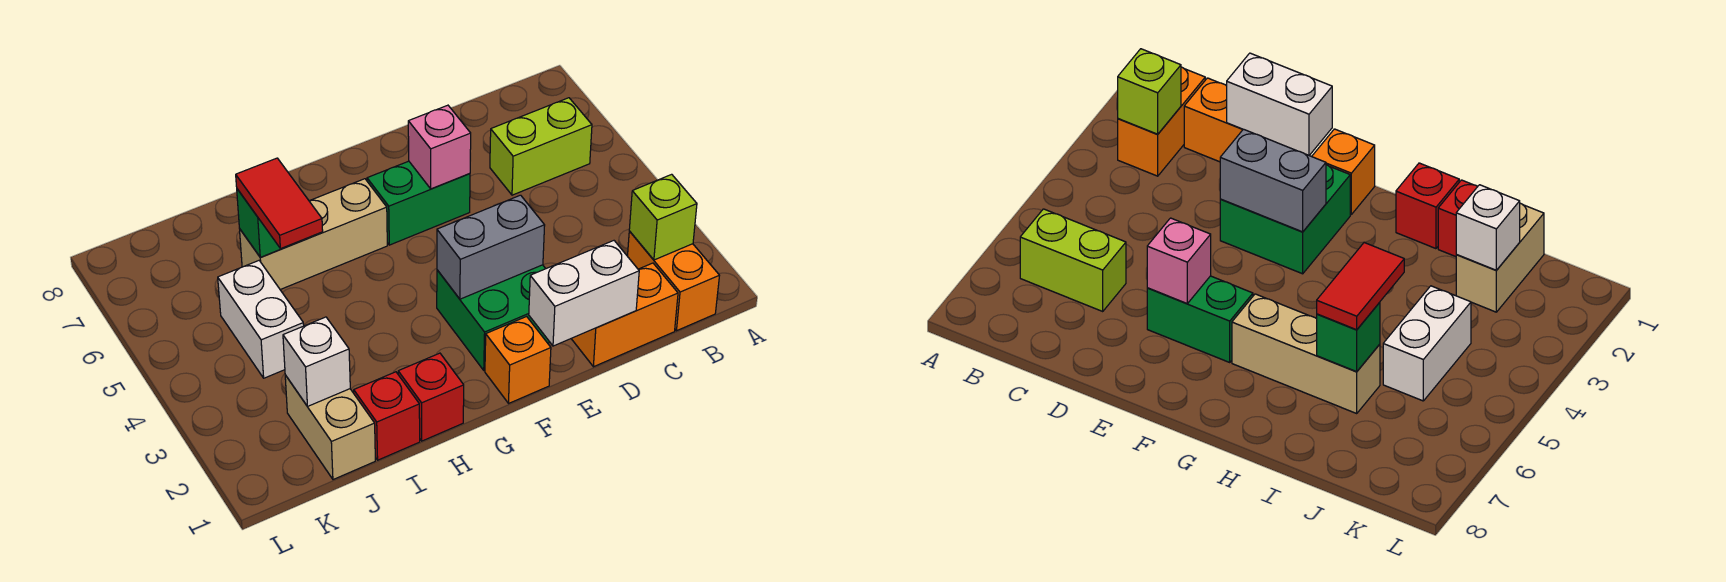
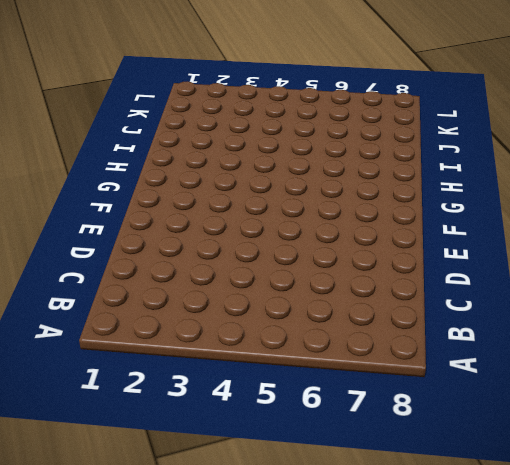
none -> orange brick B1:B2 level 1
none -> lime brick B6:C6 level 1
none -> orange brick C1:D1 level 1

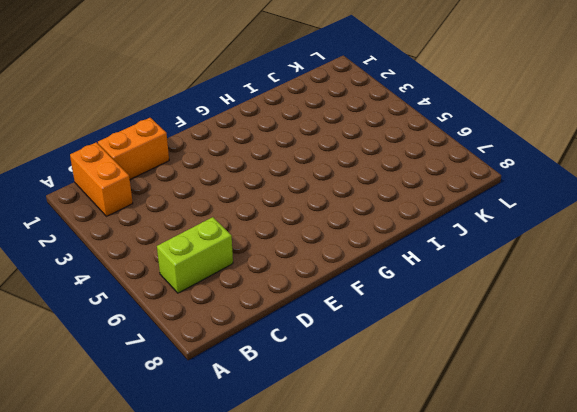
none -> green brick E2:F3 level 1
none -> green brick E6:F6 level 1
none -> orange brick F1 level 1

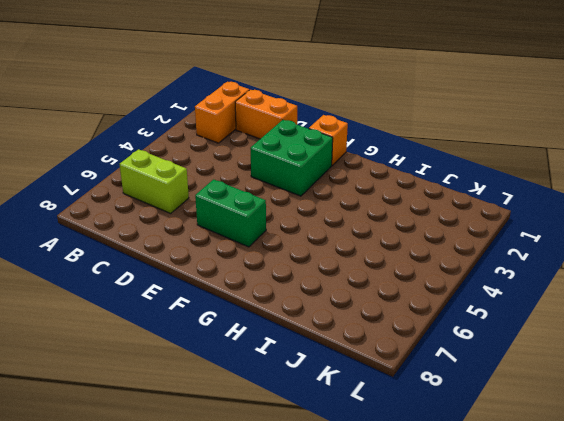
none -> tan brick G6:I6 level 1
none -> red brick H1 level 1
none -> red brick I1 level 1

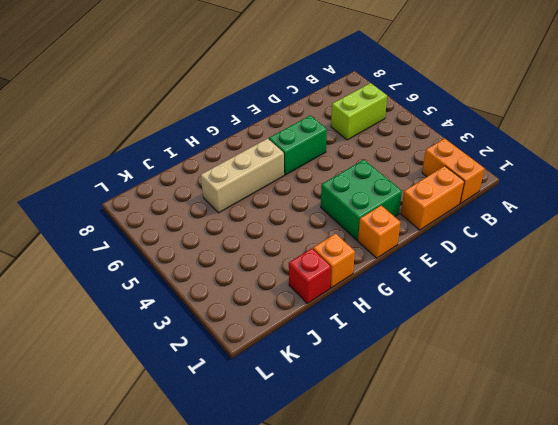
orange brick H1 level 1 -> red brick H1 level 1
none -> tan brick J1:J2 level 1
none -> white brick J4:J5 level 1
none -> lime brick B2 level 2

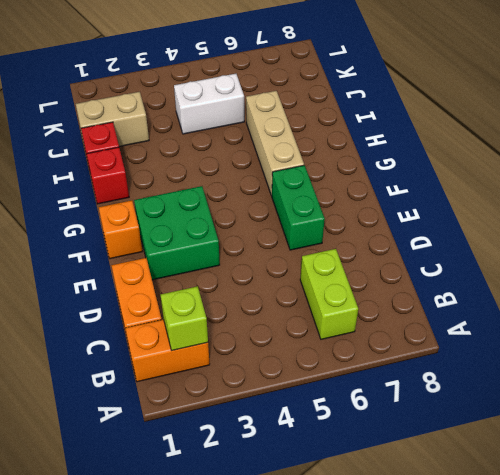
none -> white brick D1:E1 level 2
none -> grey brick E3:F3 level 2
none -> pink brick E6 level 2

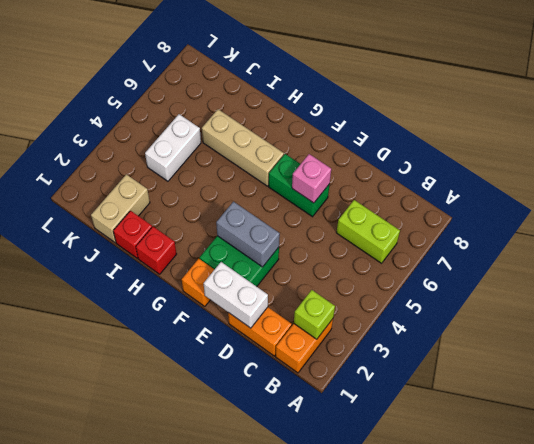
none -> green brick I6 level 2
none -> white brick J2 level 2
none -> red tile I5:I6 level 3

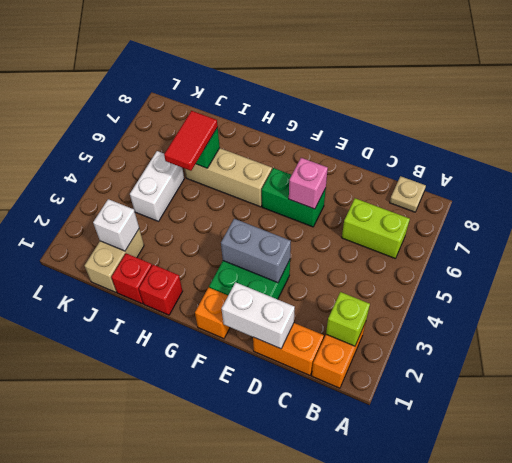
tan plate B8 level 1 -> none

